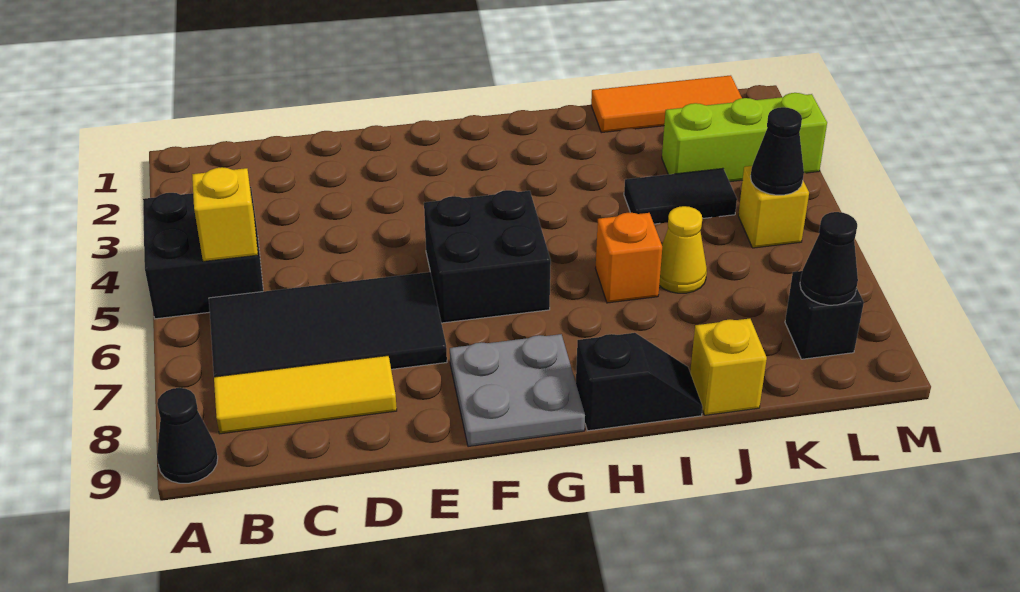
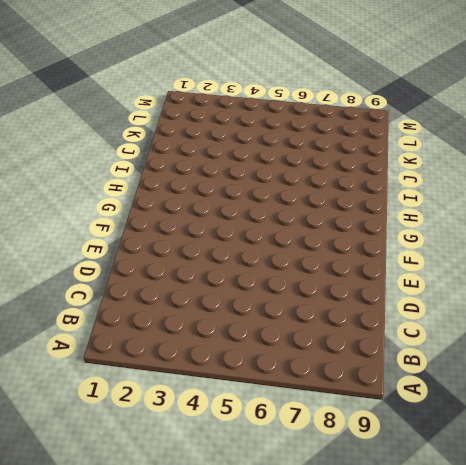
none -> black brick A4:B5 level 1
none -> black cone A9 level 1
none -> black tile B6:E7 level 1

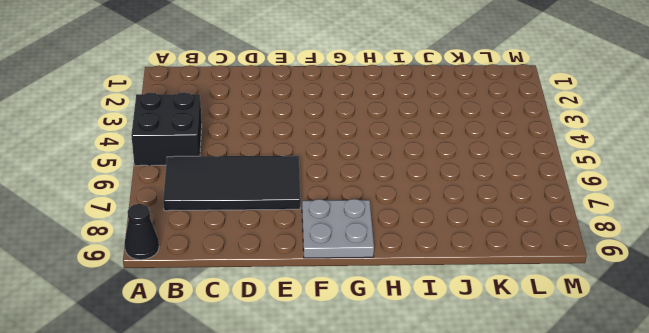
none -> yellow tile B8:D8 level 1
none -> black brick F5:G6 level 1
none -> black slope H9:I9 level 1 top H

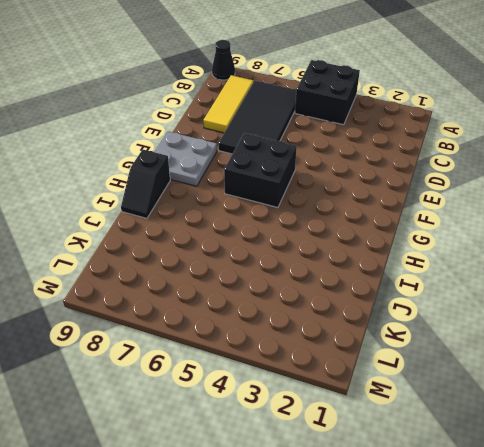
none -> orange brick I6 level 1
none -> orange tile J1:L1 level 1
none -> black tile J4:K4 level 1

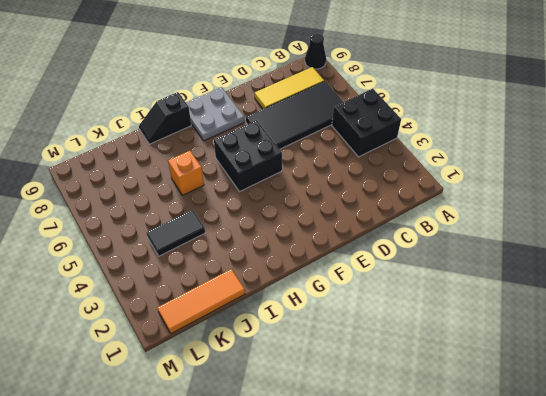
none -> yellow cone J6 level 1
none -> yellow brick J9 level 1
none -> lime brick K3:M3 level 1

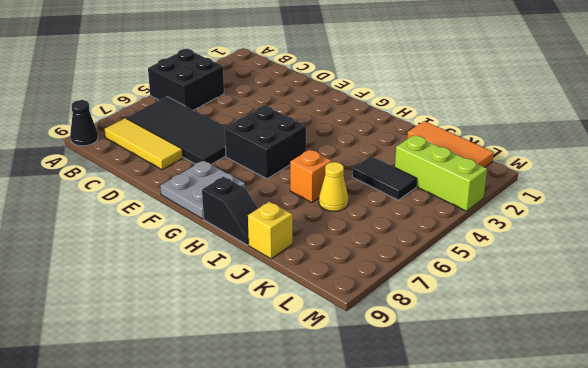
none -> yellow brick L5 level 1
none -> black brick L8 level 1
none -> yellow brick B5 level 2

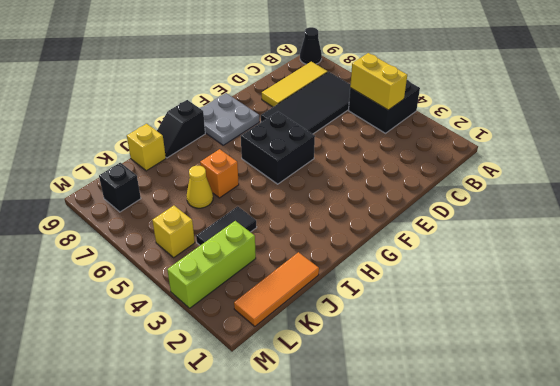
yellow brick B4:B5 level 2 -> yellow brick B5 level 2
none -> black cone L5 level 2
none -> black cone L8 level 2

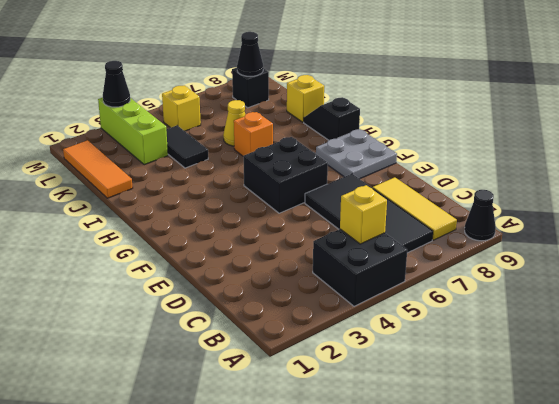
black cone M3 level 2 -> black cone L5 level 2

